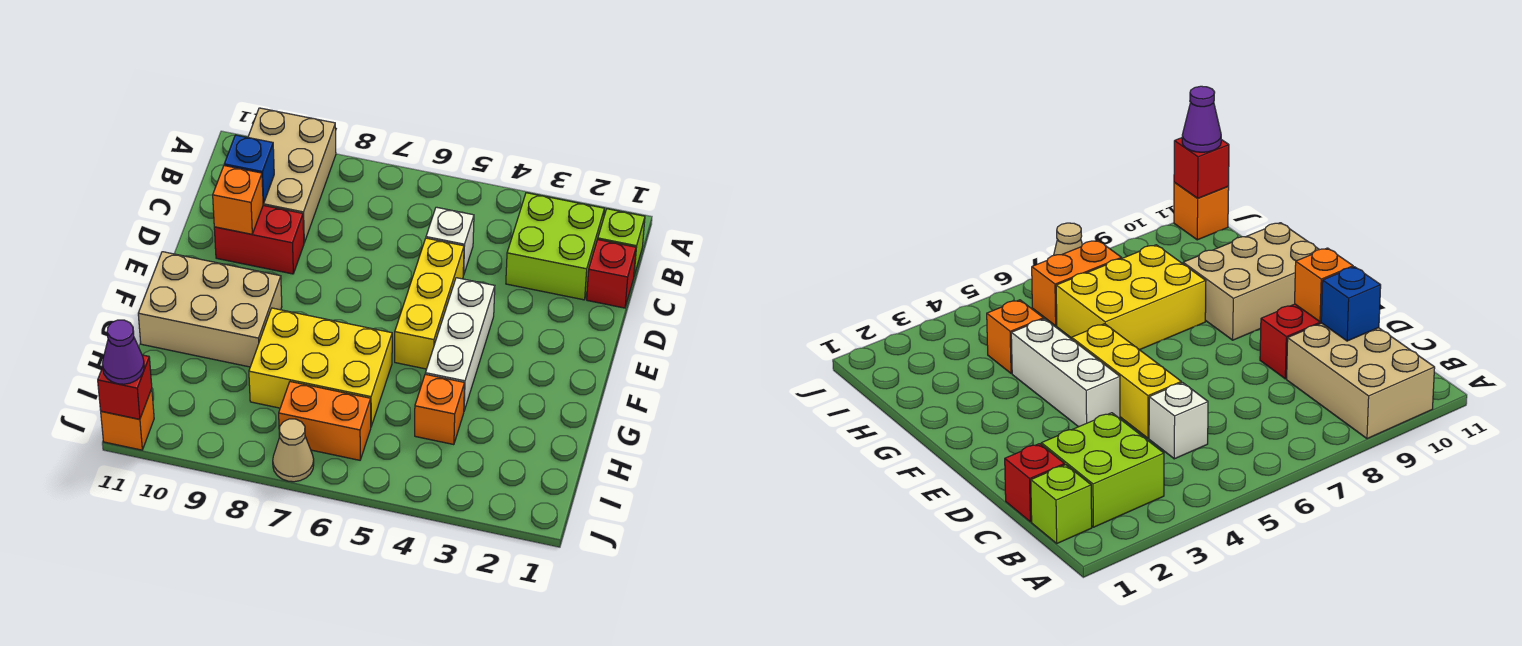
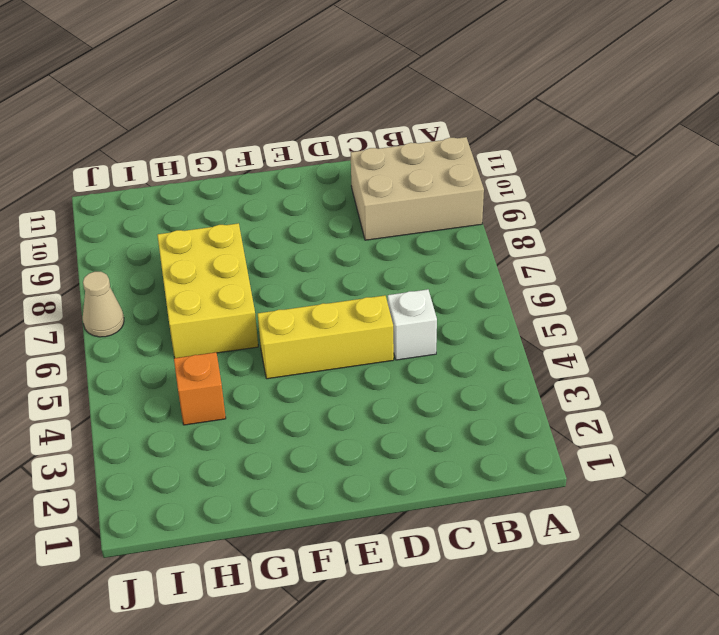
none -> lime brick B1 level 1
none -> lime brick B2:C3 level 1
none -> red brick C1 level 1

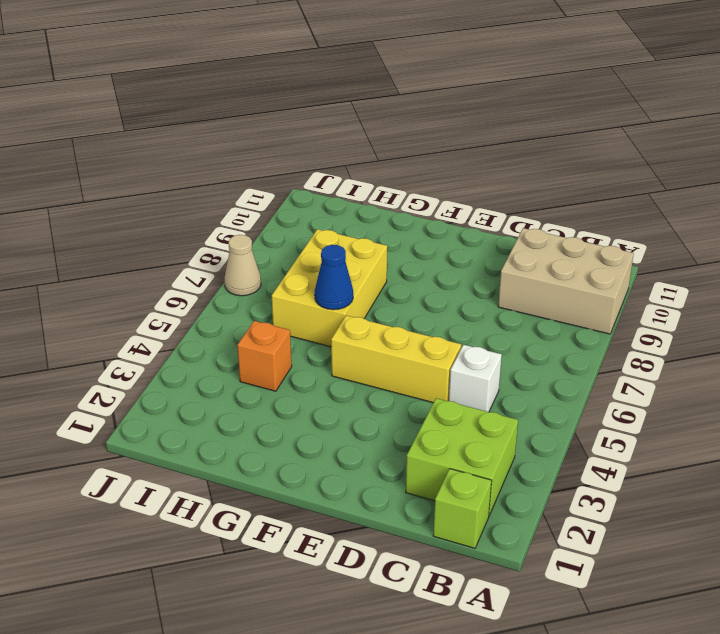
blue cone G6 level 2 -> none
none -> red brick C1 level 1
none -> red brick D9:D10 level 1
none -> white brick E4:G4 level 1

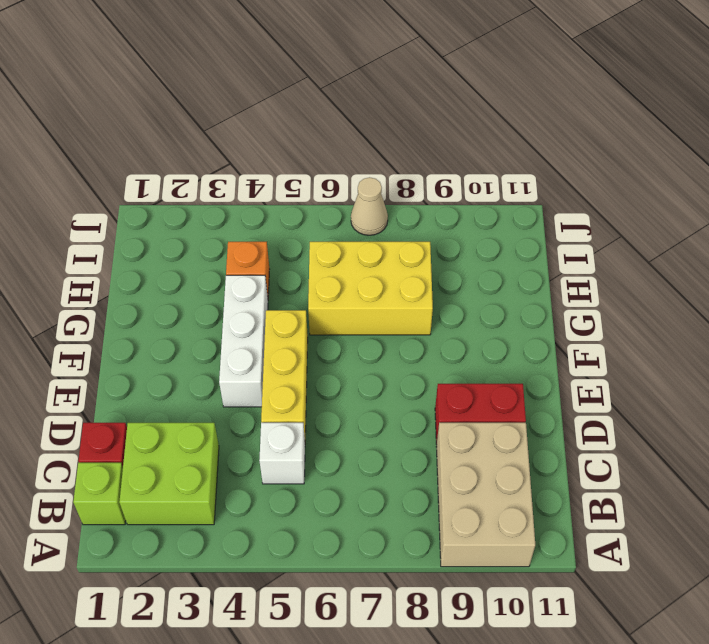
none -> tan brick F9:G11 level 1
none -> orange brick I6:I7 level 1
none -> orange brick J11 level 1

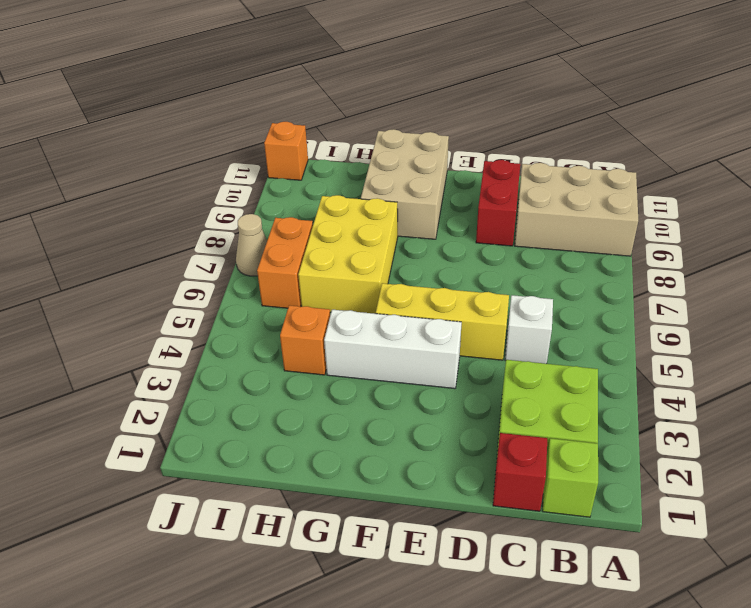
none -> blue brick C10 level 2
none -> orange brick D10 level 2
none -> red brick J11 level 2

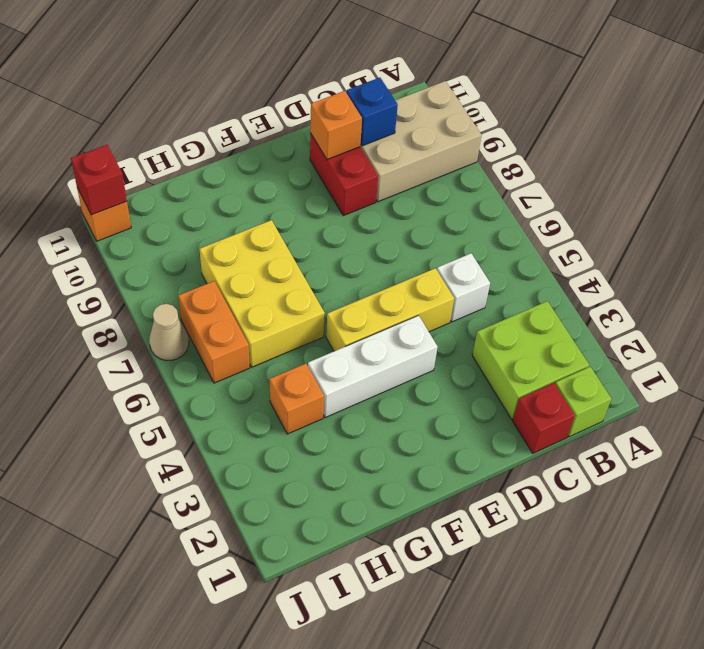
none -> tan brick F9:G11 level 1
none -> purple cone J11 level 3

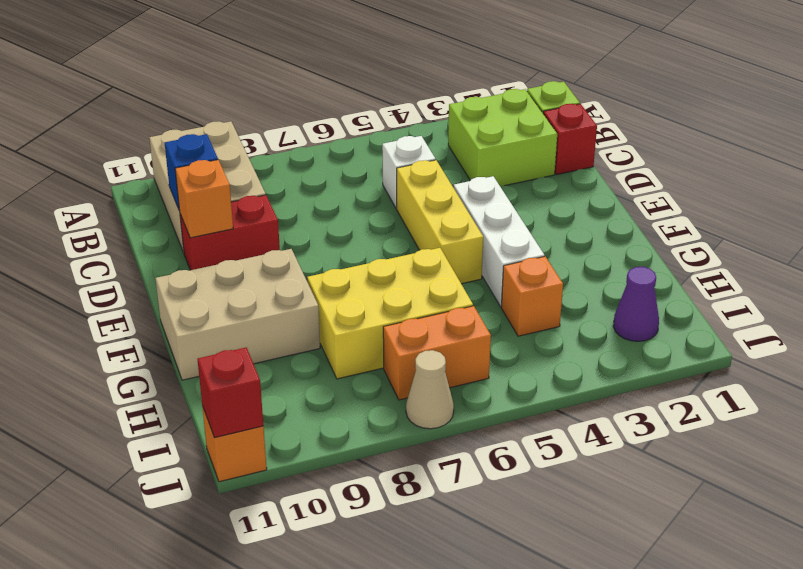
purple cone I2 level 1 -> purple cone J11 level 3

